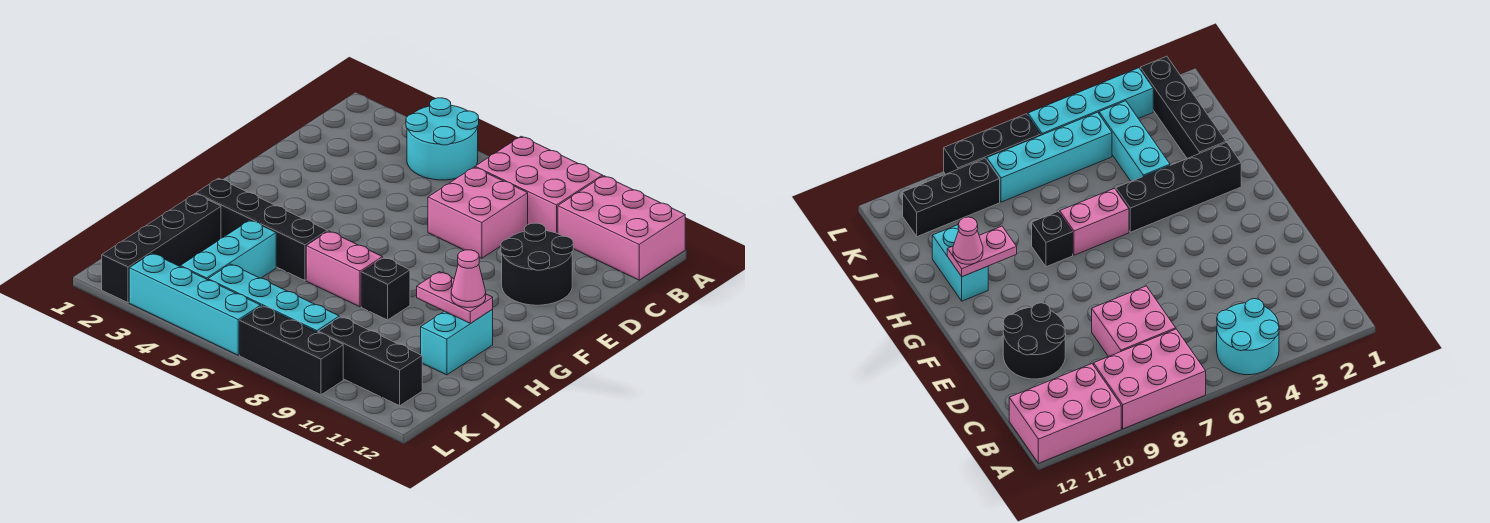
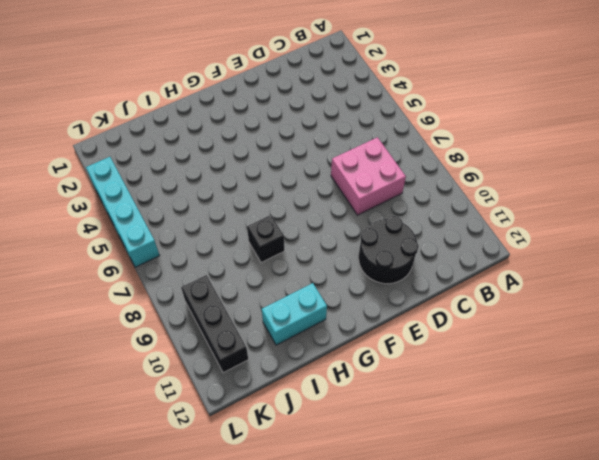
none -> cyan round brick A4:B5 level 1
none -> pink brick A7:B9 level 1
none -> pink brick A10:B12 level 1

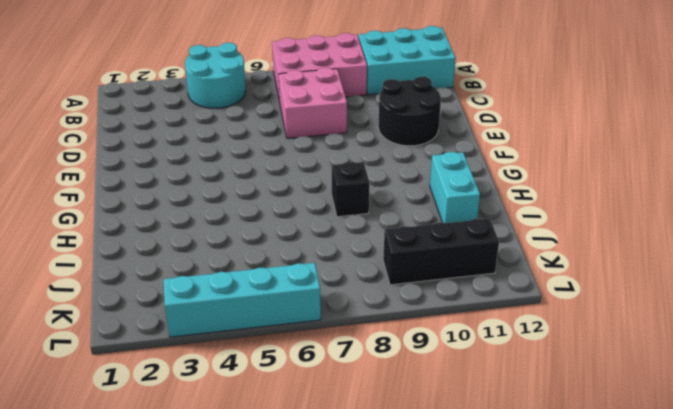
cyan brick A10:B12 level 1 -> pink brick A10:B12 level 1
none -> black brick H2:H5 level 1
none -> pink brick H6:H7 level 1
none -> black brick I2:L2 level 1

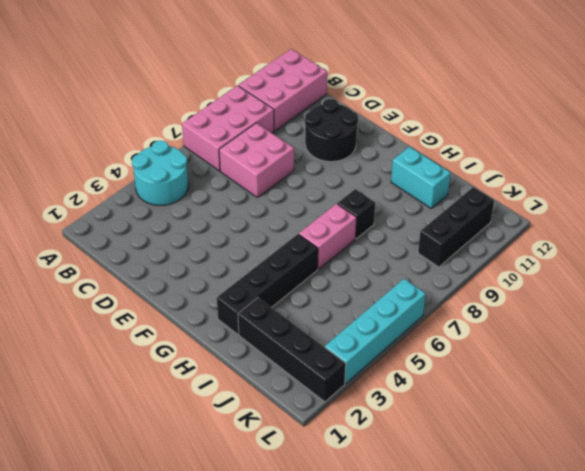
none -> cyan brick I4:K4 level 1
none -> cyan brick K5:K8 level 1
none -> black brick L7:L9 level 1

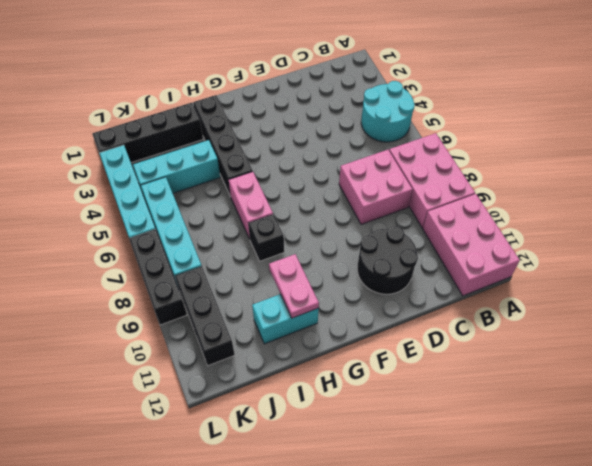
none -> pink cone H11 level 3

